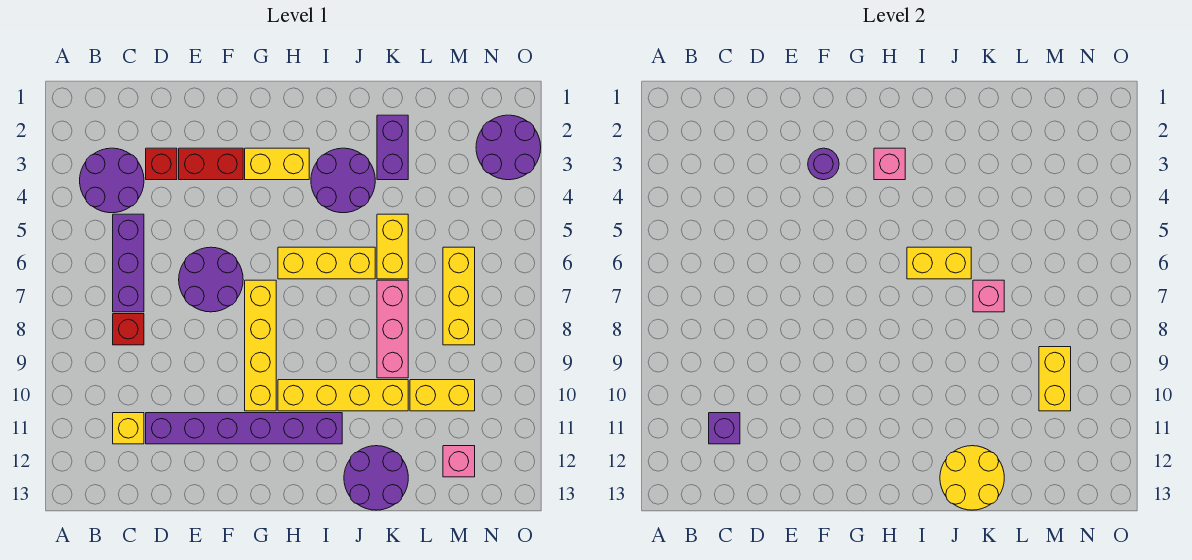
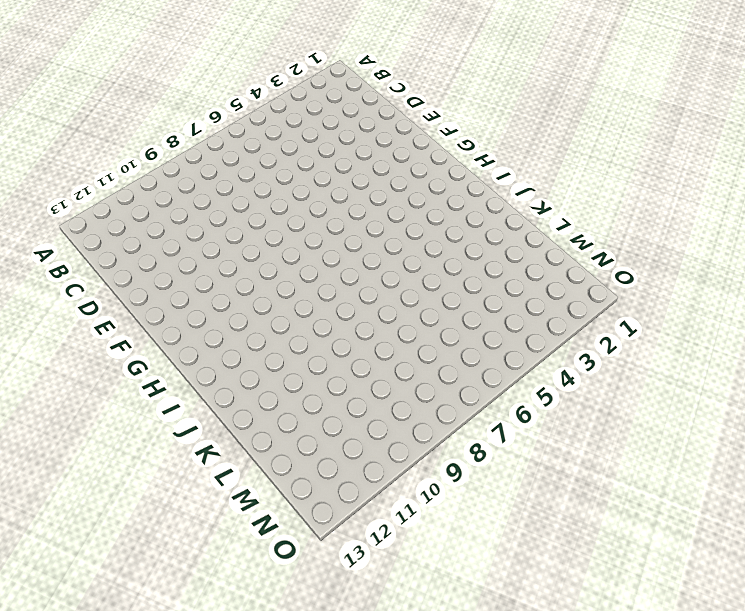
none -> purple round brick B3:C4 level 1
none -> purple brick C5:C7 level 1
none -> red brick C8 level 1

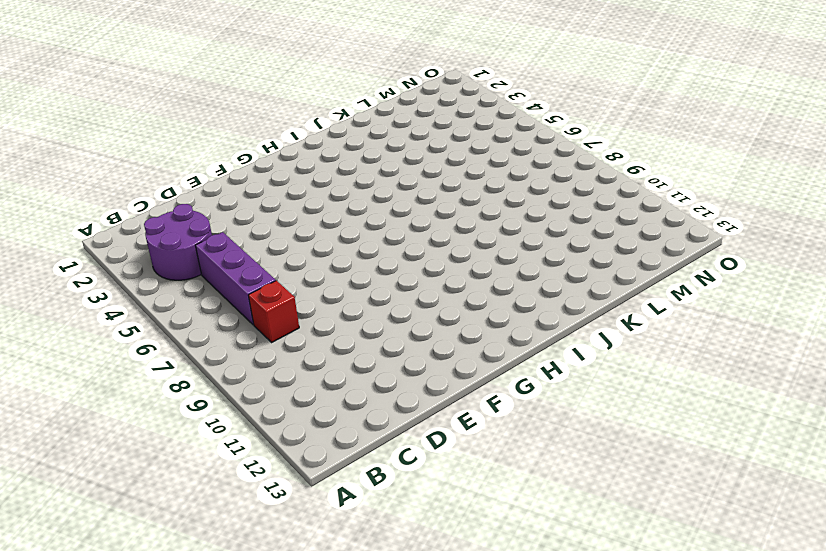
none -> yellow brick C11 level 1
none -> red brick D3 level 1
none -> purple brick D11:I11 level 1

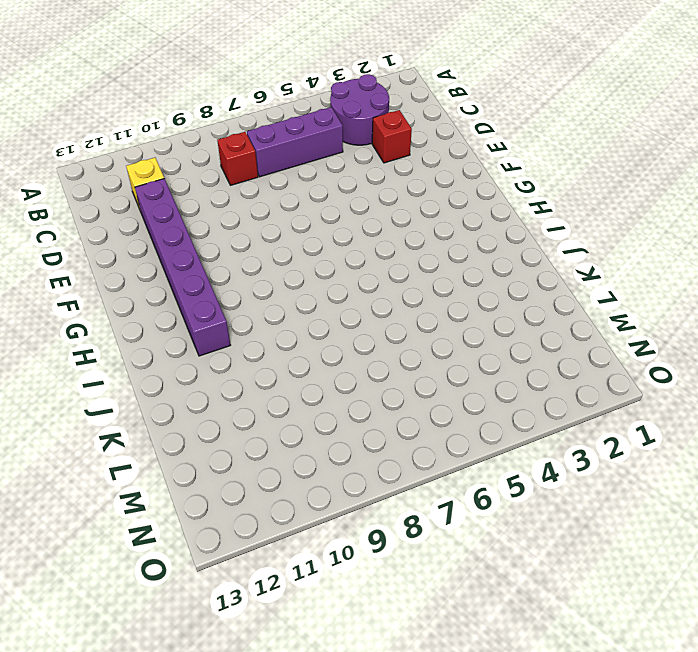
none -> red brick E3:F3 level 1
none -> purple round brick E6:F7 level 1
none -> yellow brick G3:H3 level 1

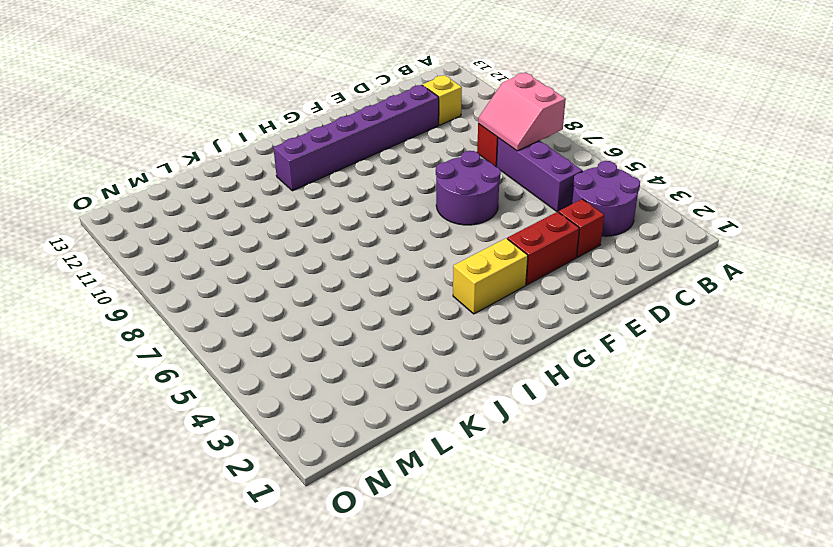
pink slope B7:C8 level 2 top B -> none
none -> yellow brick G7:G10 level 1
none -> yellow brick H6:J6 level 1
none -> yellow brick H10:K10 level 1

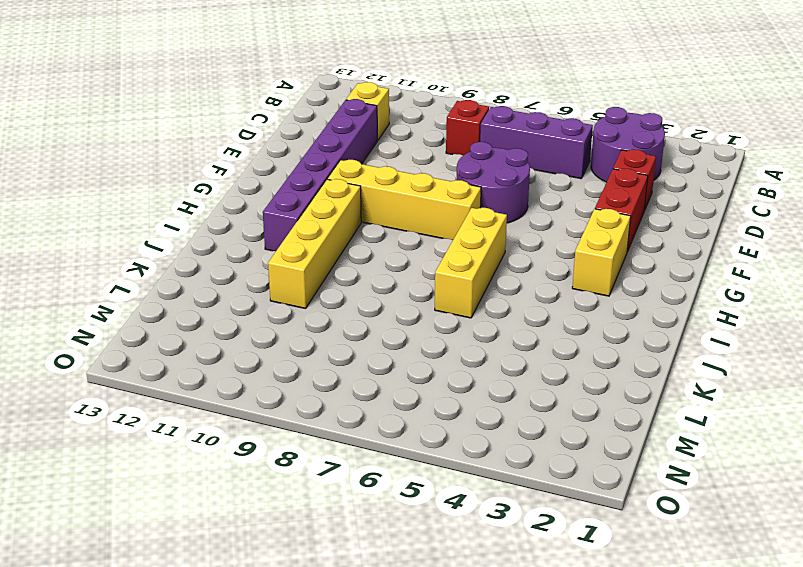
none -> purple round brick I3:J4 level 1
none -> purple round brick J12:K13 level 1
none -> purple brick K2:K3 level 1

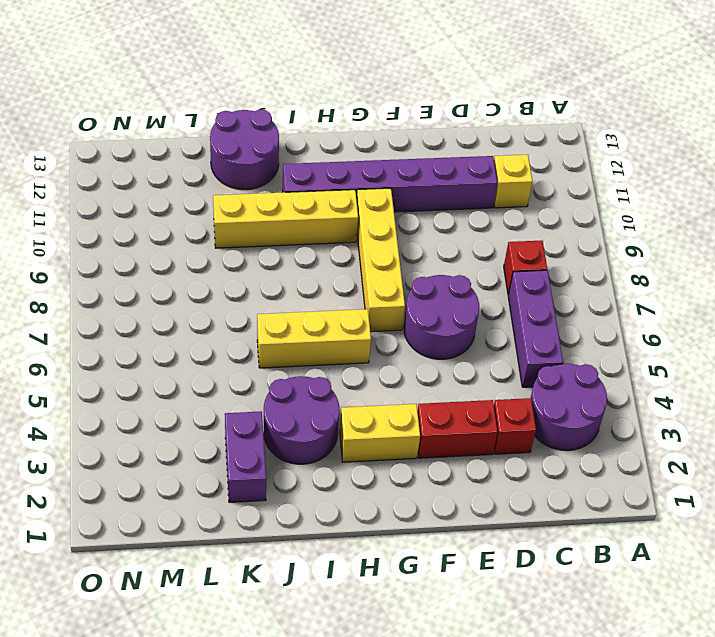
none -> yellow brick K5:K6 level 1
none -> pink brick K7:K9 level 1
none -> yellow brick L10:M10 level 1

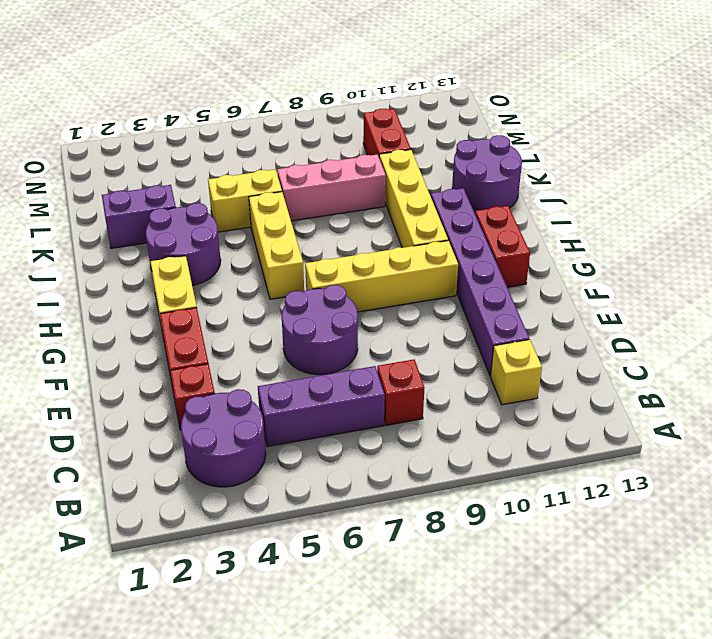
red brick G12:H12 level 1 -> none
red brick L10:M10 level 1 -> yellow brick L10:M10 level 1
none -> yellow brick M6:M8 level 1
none -> pink brick M12 level 1
none -> purple round brick N2:O3 level 1

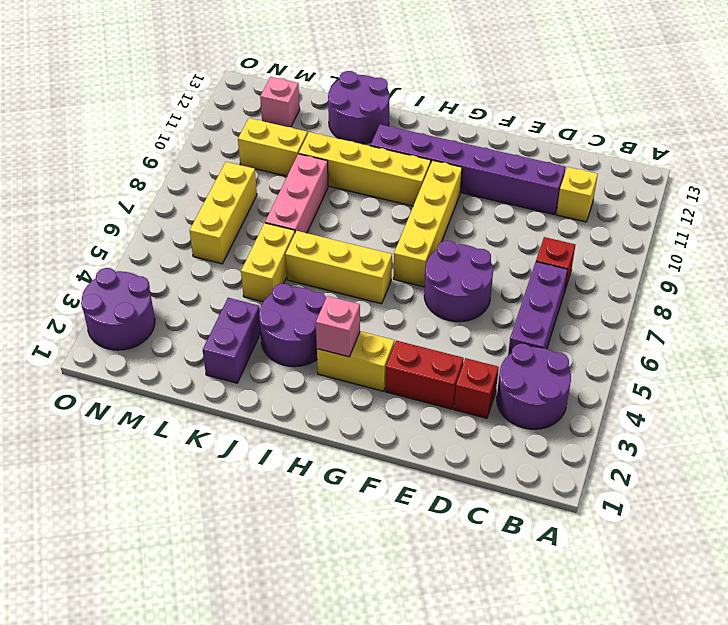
none -> purple brick C11 level 2
none -> purple round brick F3 level 2
none -> yellow brick I6:J6 level 2

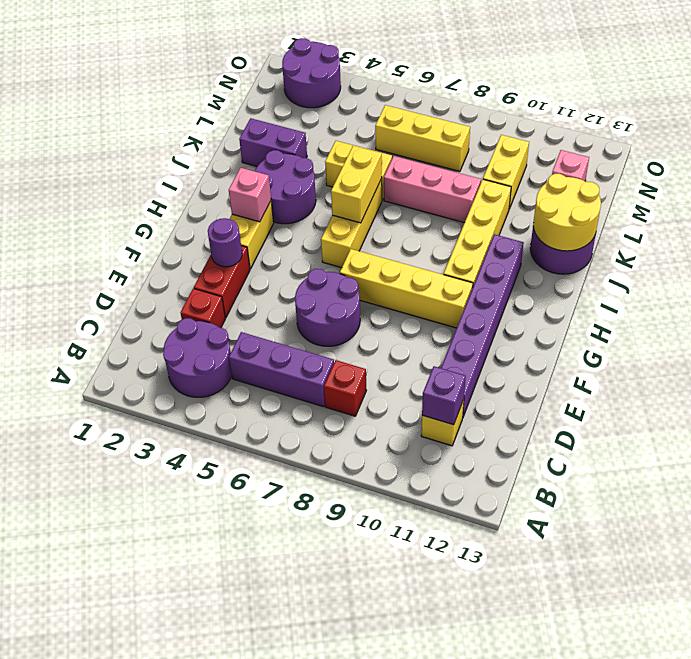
none -> pink brick K7 level 2
none -> yellow brick M9:M10 level 2

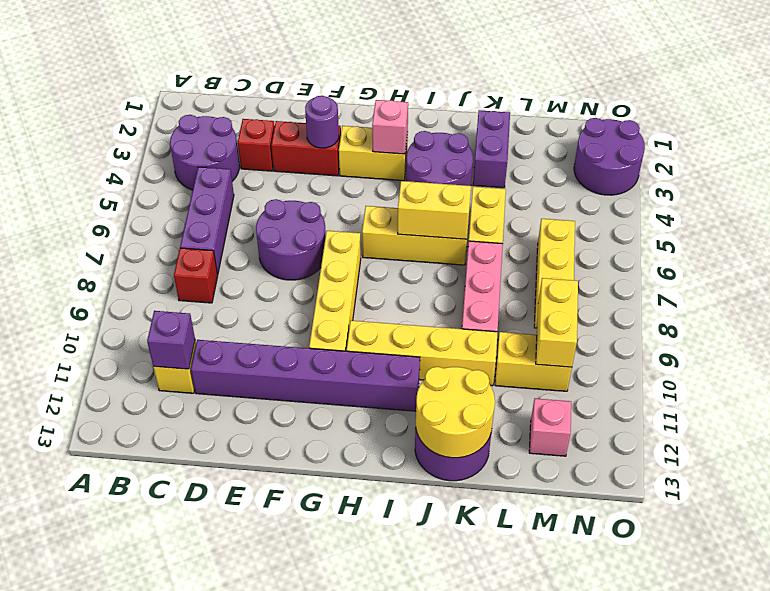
none -> pink brick K7 level 2

